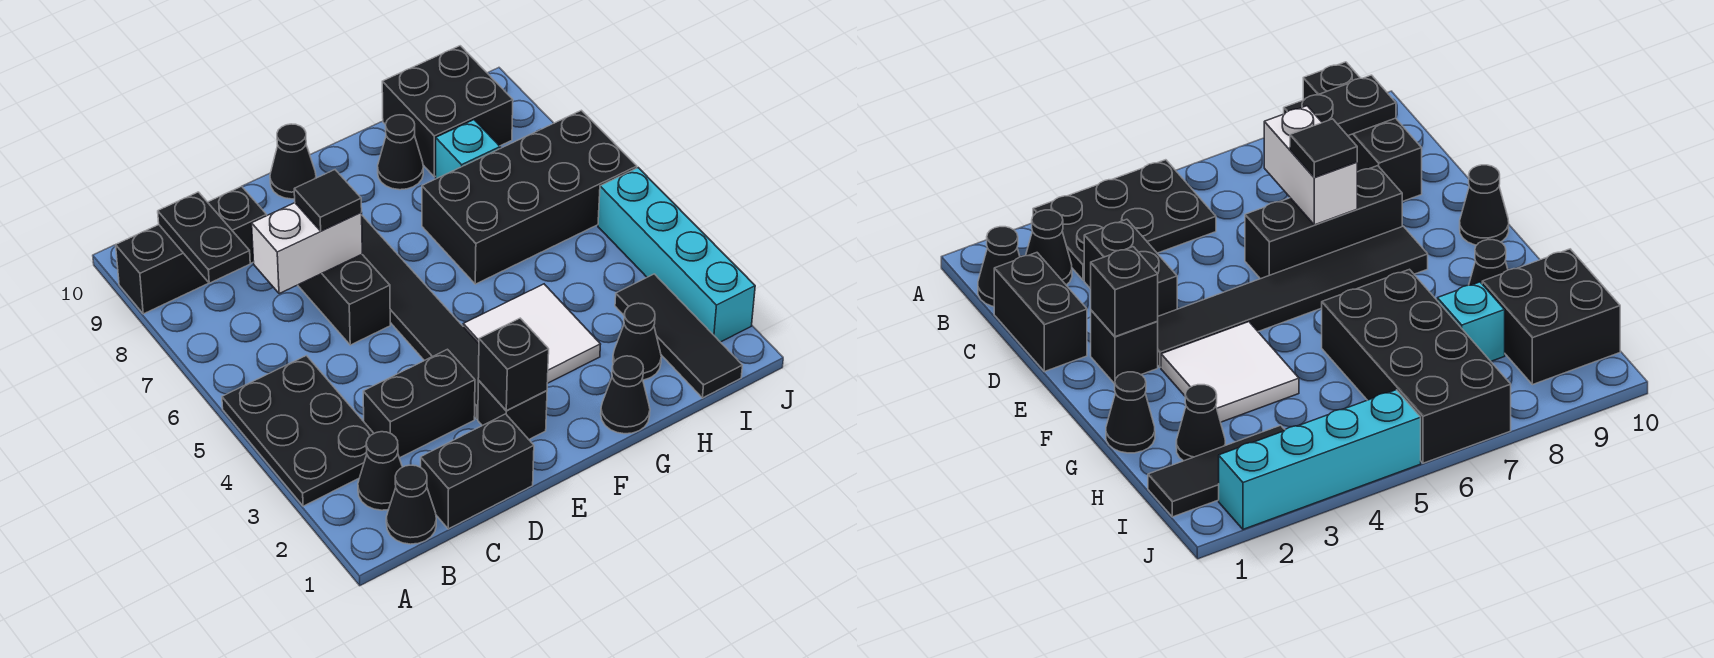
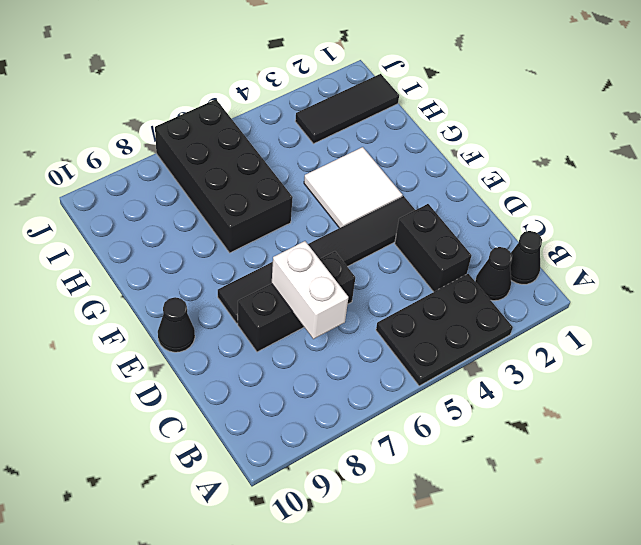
none -> black brick A9:C9 level 1
none -> black brick C1:D1 level 1
none -> black brick E2 level 1

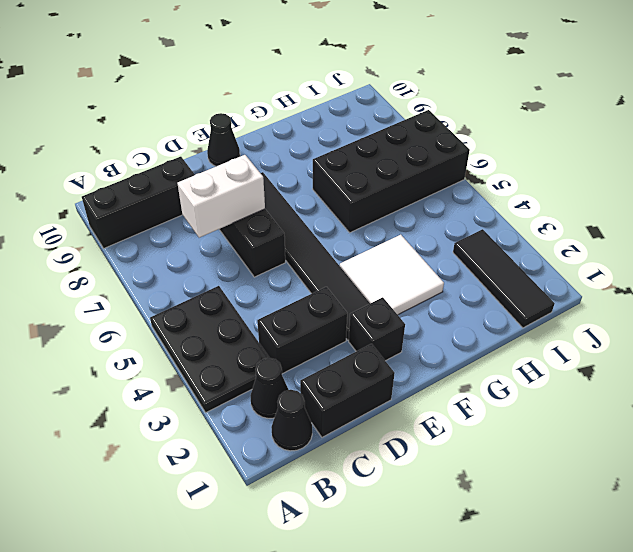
none -> black cone G1 level 1
none -> black cone G9 level 1
none -> black cone H2 level 1

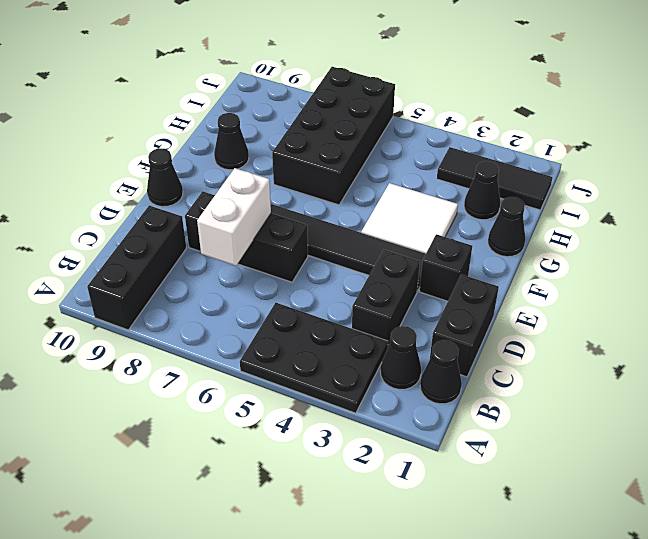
none -> cyan brick H8 level 1
none -> black brick H9:I10 level 1
none -> cyan brick J2:J5 level 1

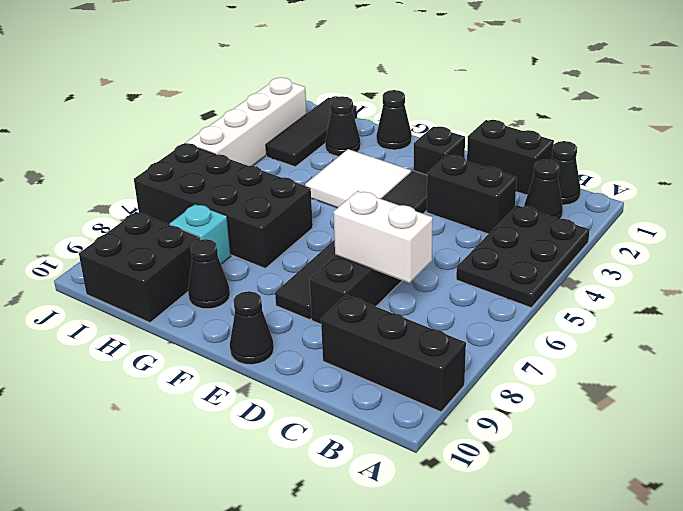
white brick J2:J5 level 1 -> cyan brick J2:J5 level 1
none -> black plate B8:B9 level 2
none -> black brick E2 level 2
none -> black tile D7 level 3

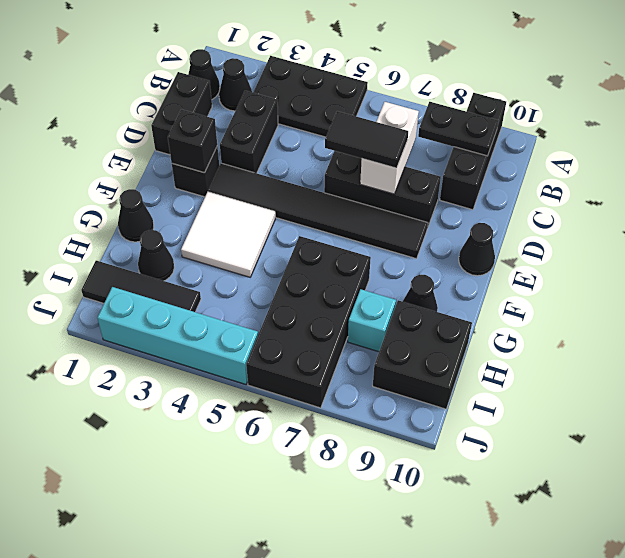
black tile D6:D7 level 3 -> black tile D7 level 3

